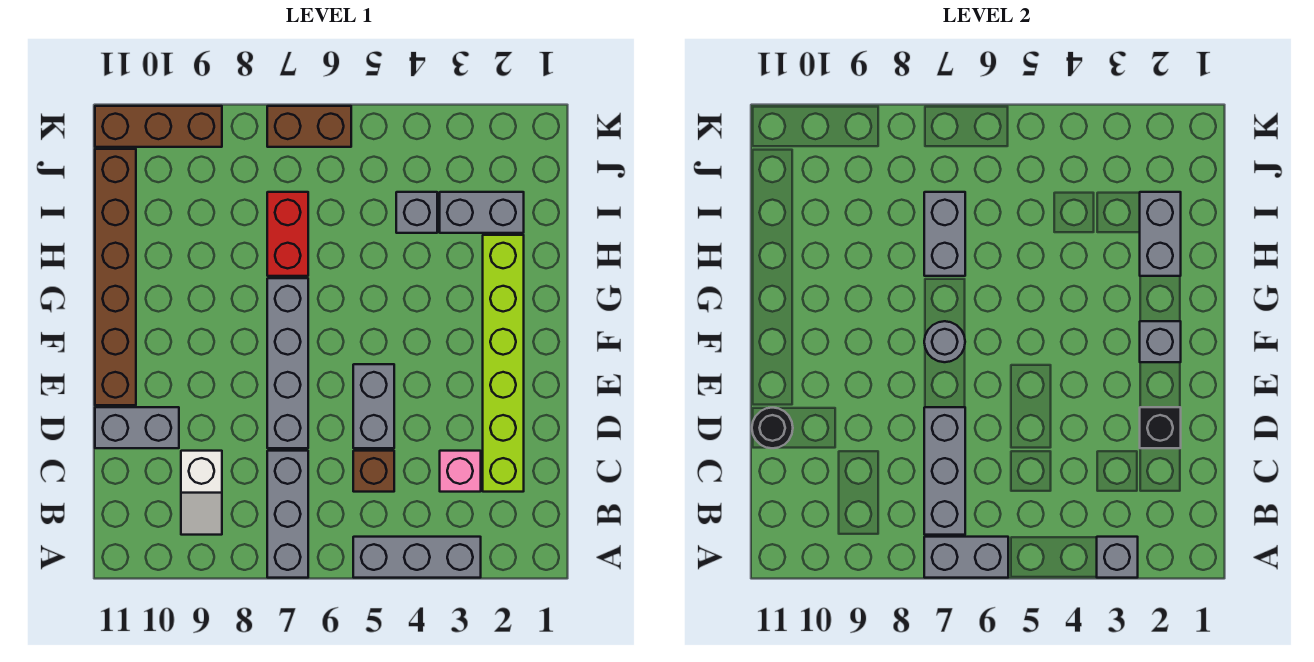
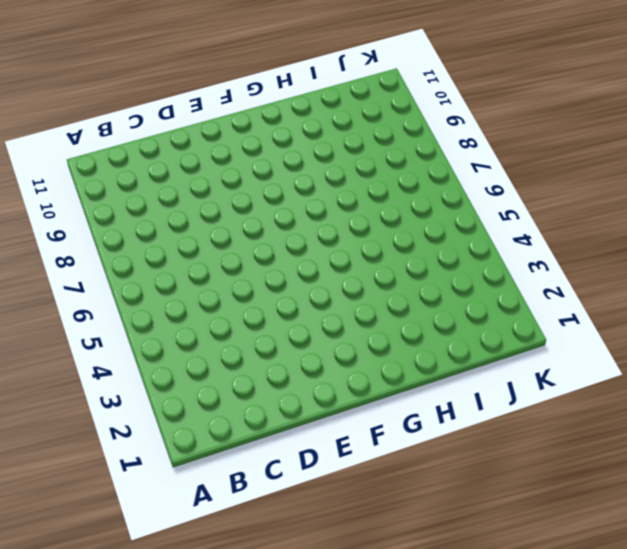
none -> grey brick A3:A5 level 1
none -> grey brick A7:C7 level 1
none -> white slope B9:C9 level 1 top C

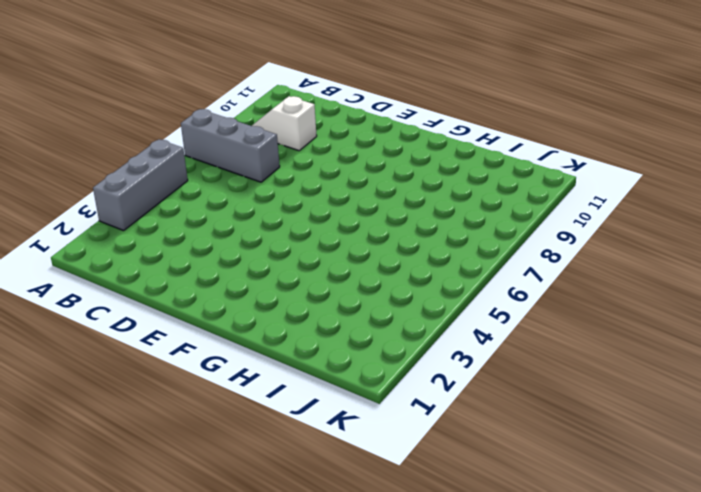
none -> lime brick C2:H2 level 1
none -> pink brick C3 level 1
none -> brown brick C5 level 1

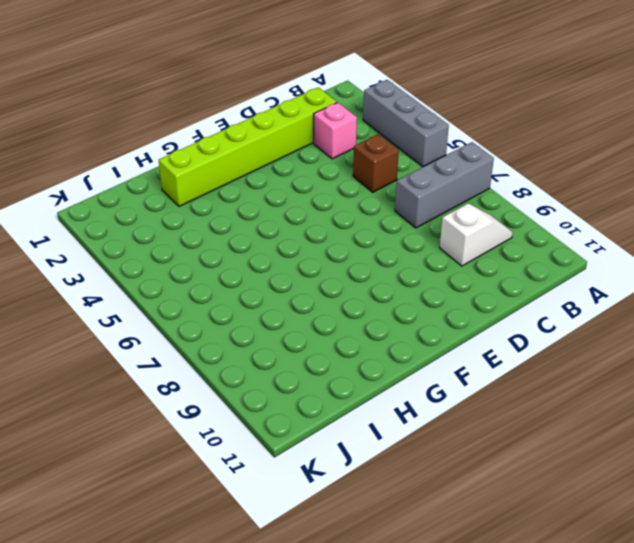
none -> grey brick D5:E5 level 1
none -> grey brick D7:G7 level 1
none -> grey brick D10:D11 level 1

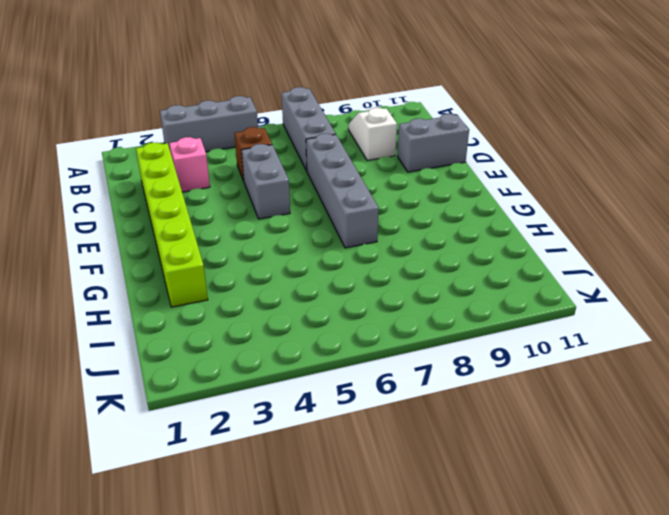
none -> brown brick E11:J11 level 1
none -> red brick H7:I7 level 1
none -> grey brick I2:I3 level 1

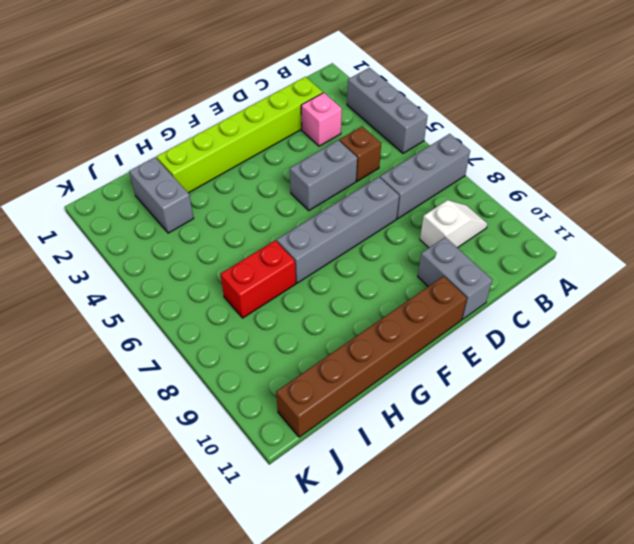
none -> grey brick I4 level 1
none -> brown brick K6:K7 level 1
none -> brown brick K9:K11 level 1

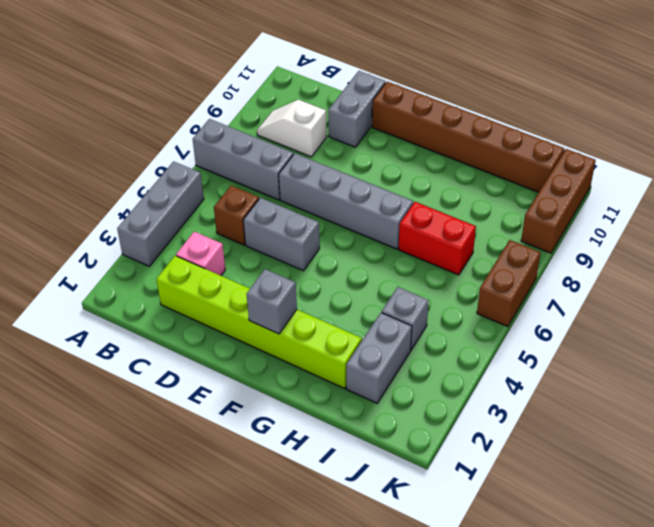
none -> grey brick A3 level 2
none -> grey brick A6:A7 level 2
none -> grey brick B7:D7 level 2

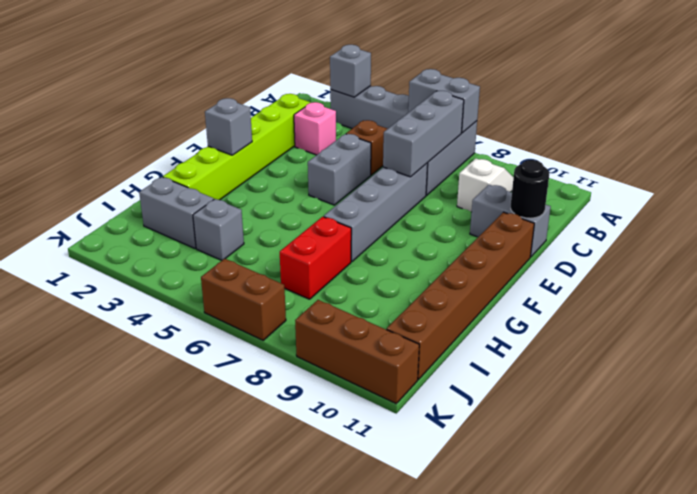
none -> black brick D2 level 2
none -> grey round brick F7 level 2
none -> grey brick H2:I2 level 2

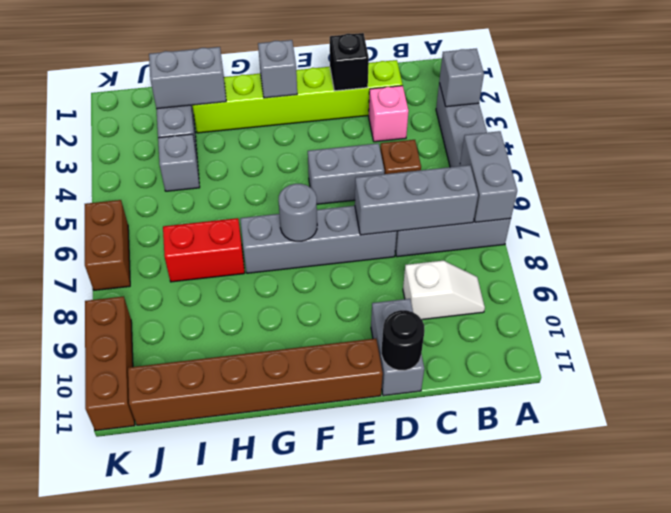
none -> grey brick H7:I7 level 2

